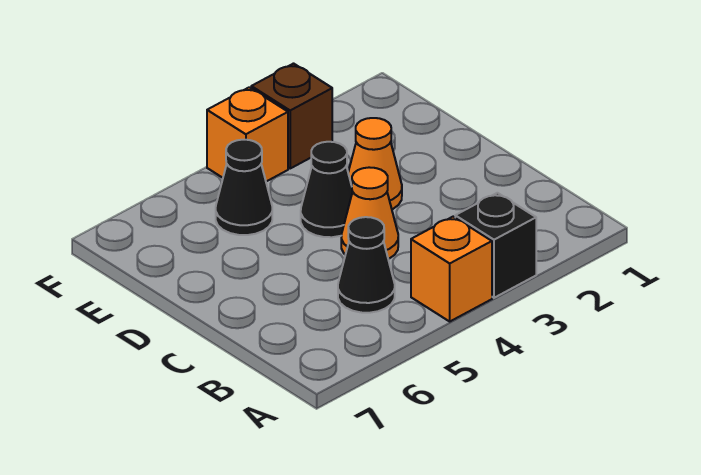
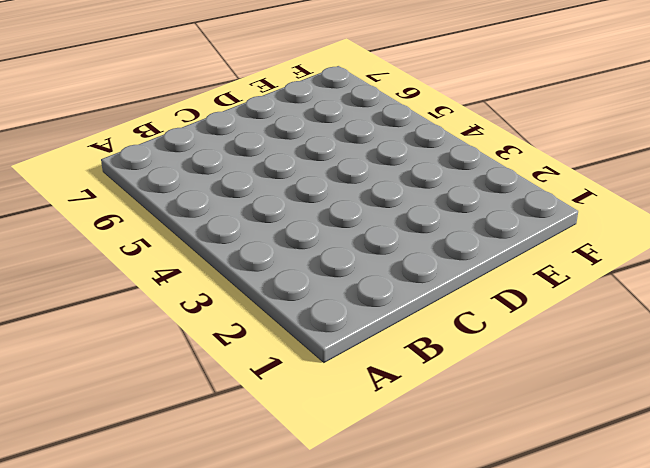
none -> black brick A3 level 1
none -> orange brick A4 level 1

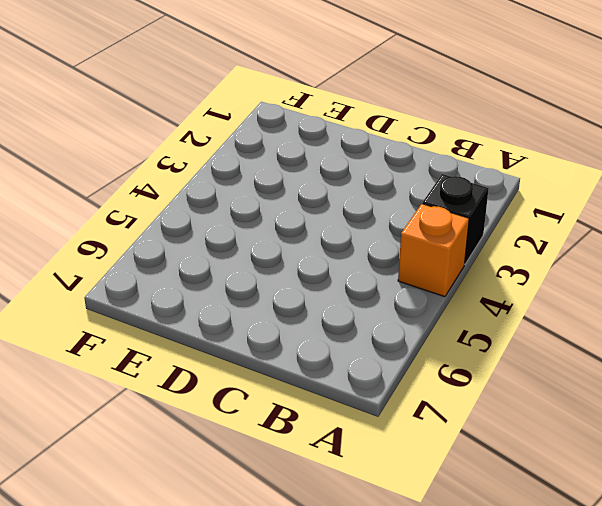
none -> black cone B5 level 1
none -> orange cone C4 level 1

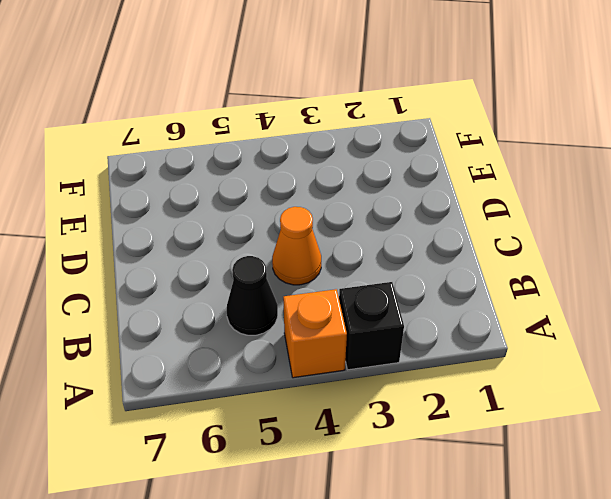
none -> orange cone D3 level 1
none -> black cone D4 level 1

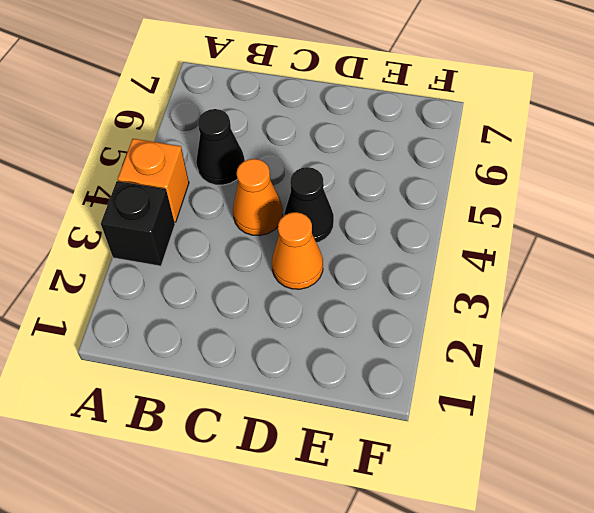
none -> black cone E5 level 1
none -> brown brick F3 level 1

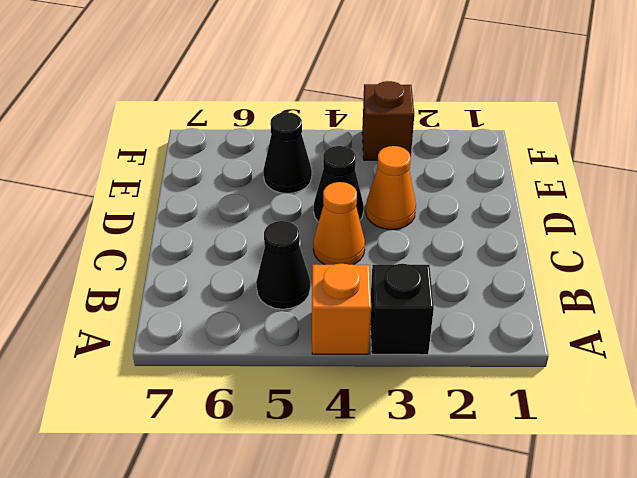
none -> orange brick F4 level 1

